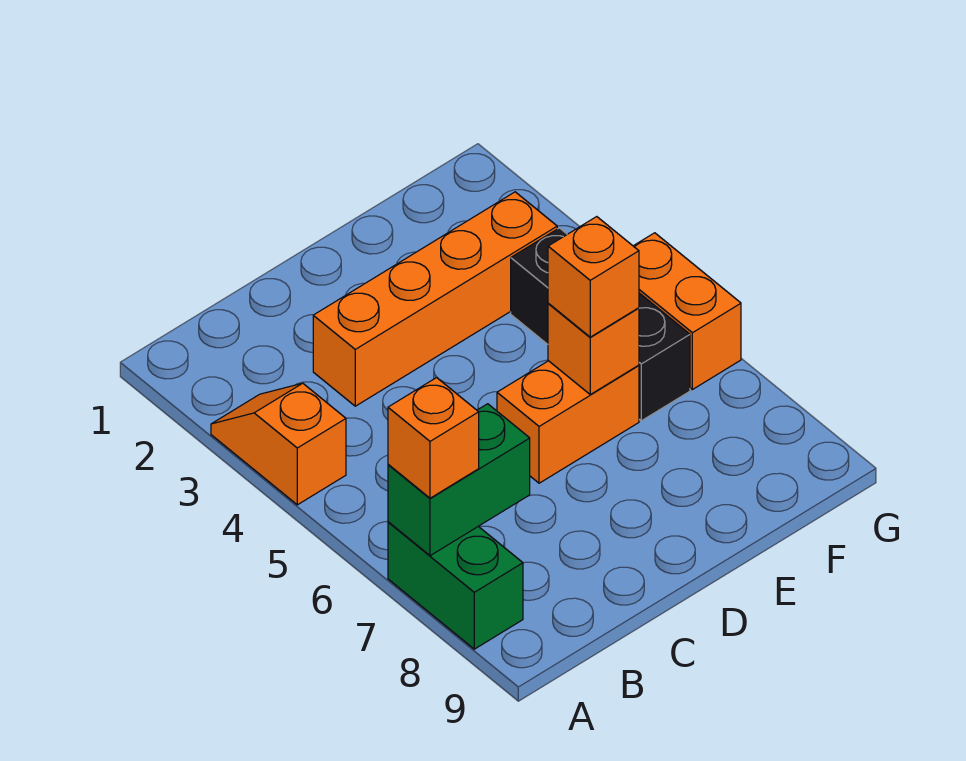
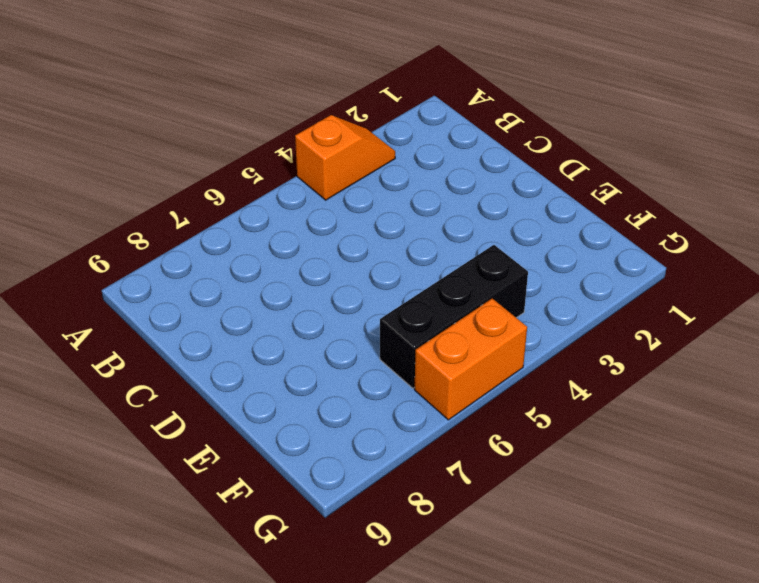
none -> green brick A7:A8 level 1
none -> orange brick C3:F3 level 1

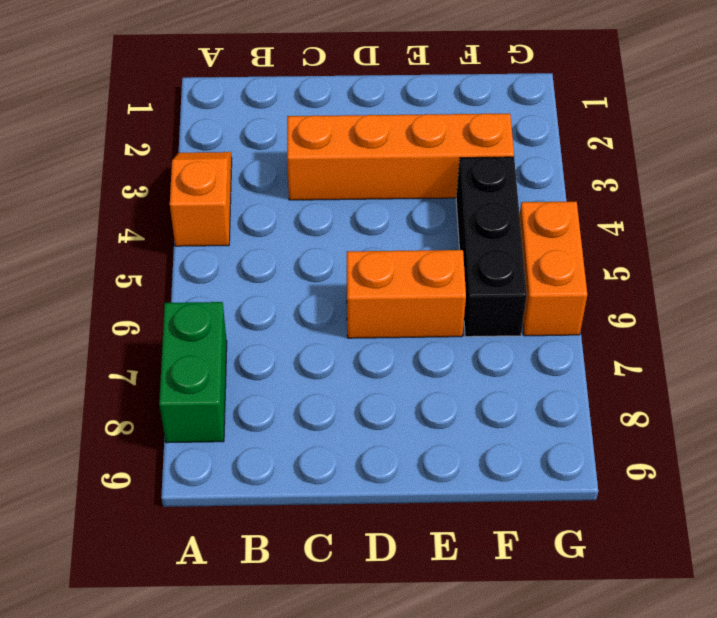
none -> green brick A7:B7 level 2
none -> orange brick E6 level 2

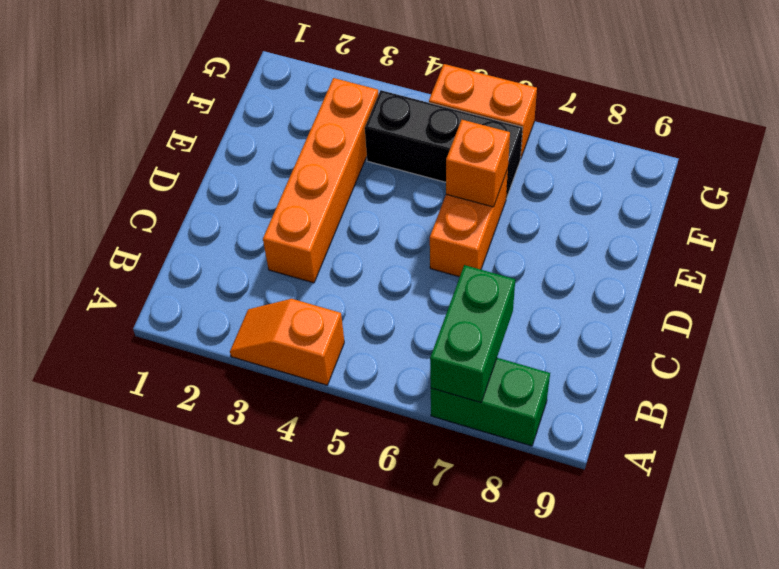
none -> orange brick A7 level 3
none -> orange brick E6 level 3

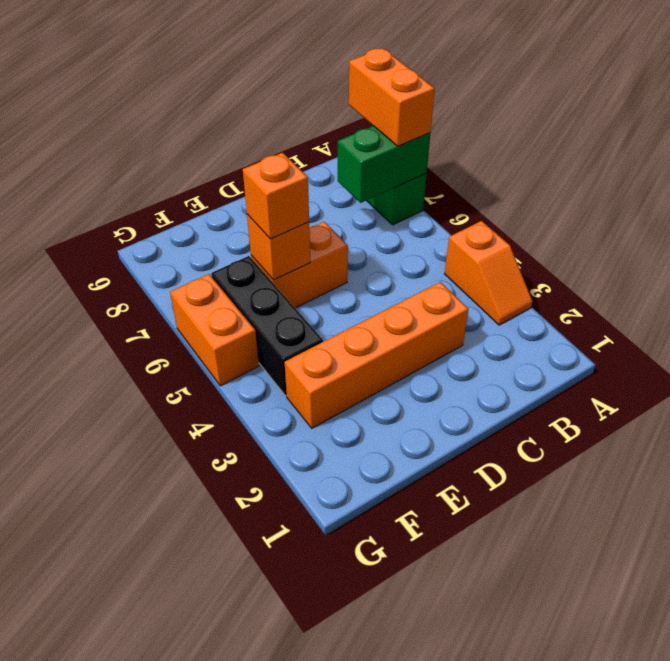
orange brick A7:A8 level 3 -> orange brick A7 level 3

